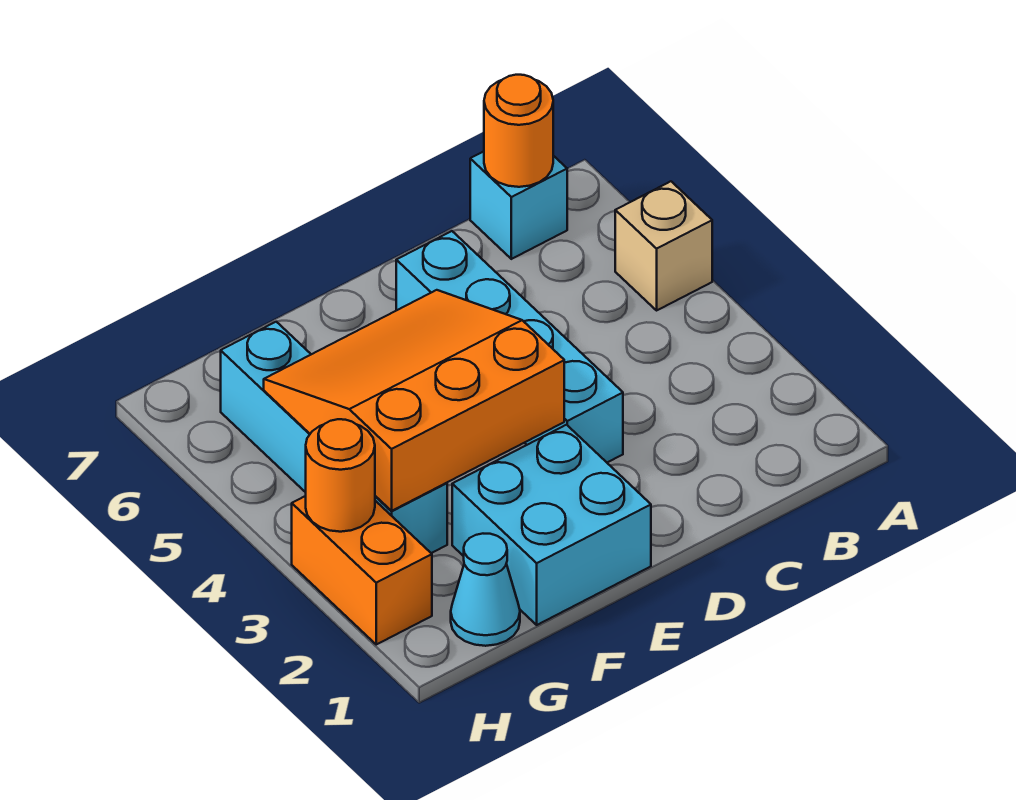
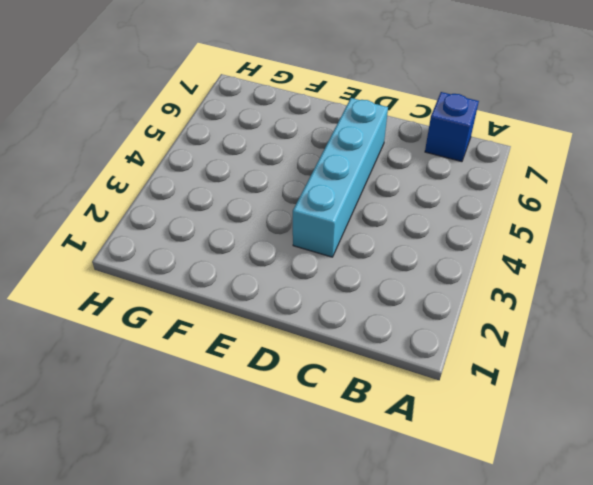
blue brick B7 level 1 -> cyan brick B7 level 1
none -> tan brick A5 level 1
none -> cyan brick E1:F2 level 1

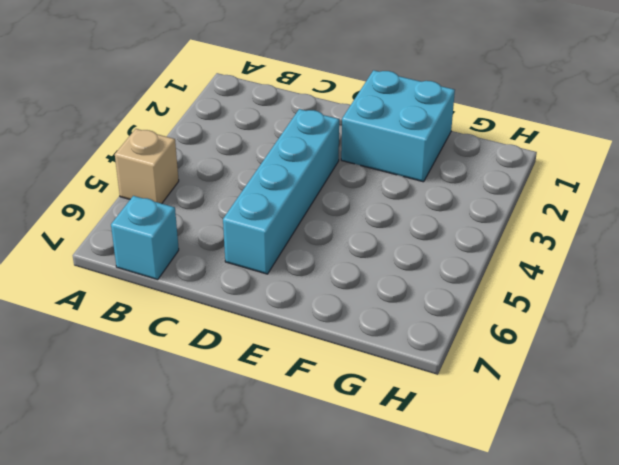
none -> cyan cone G1 level 1
none -> cyan brick G3:G6 level 1

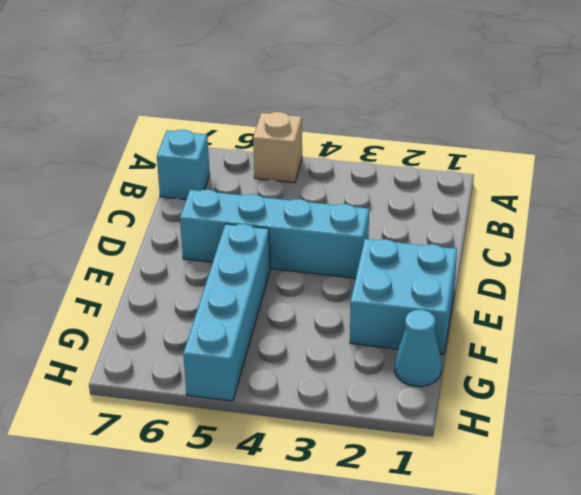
cyan brick E5:H5 level 1 -> cyan brick G3:G6 level 1
none -> orange brick H2:H3 level 1
none -> orange round brick B7 level 2

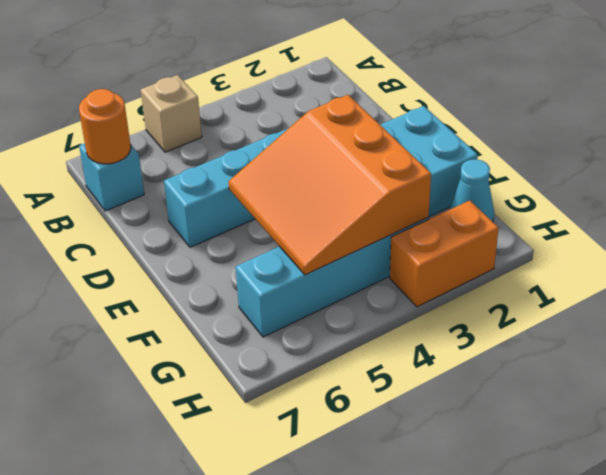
none -> orange round brick H3 level 2

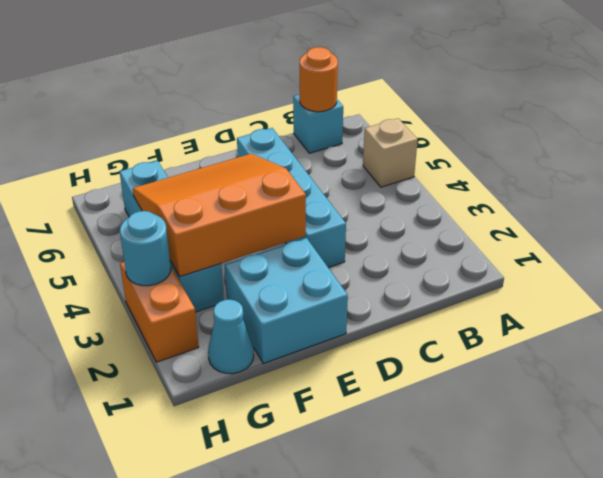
cyan round brick H3 level 2 -> orange round brick H3 level 2

